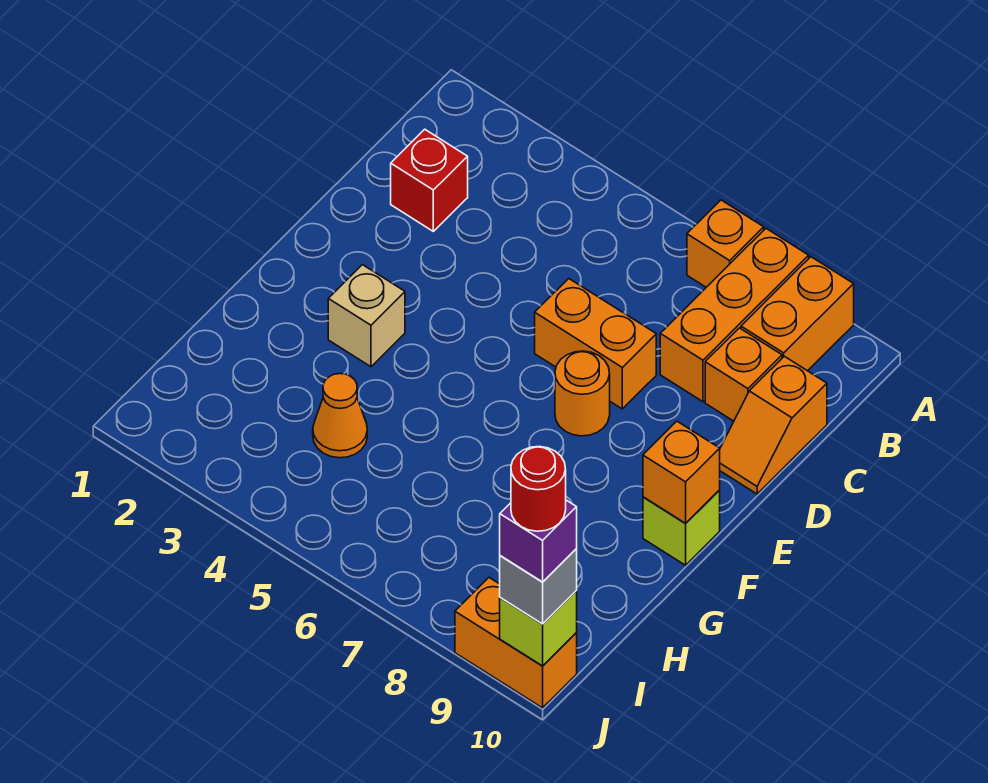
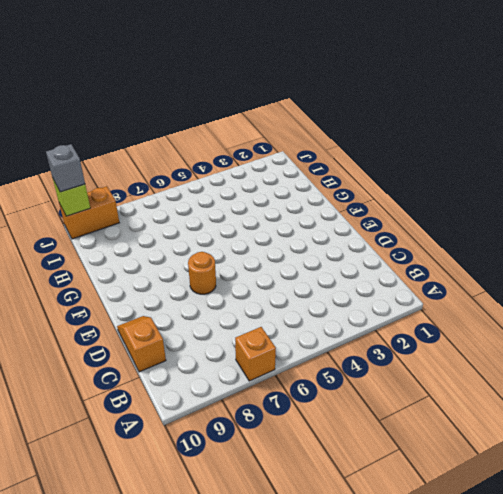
none -> orange brick A8:C8 level 1
none -> orange brick A9:B9 level 1
none -> red brick C2 level 1

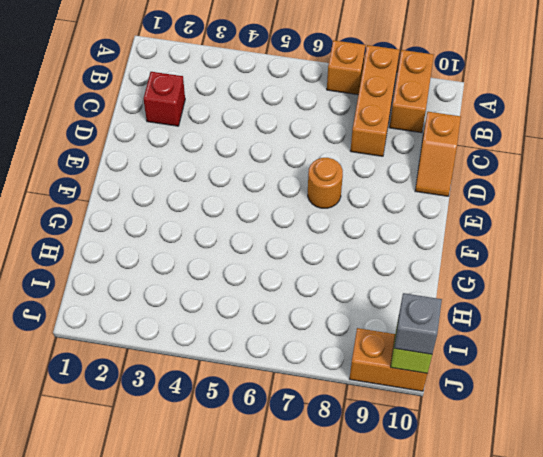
none -> orange brick C9 level 1
none -> orange brick D6:D7 level 1
none -> tan brick F3 level 1

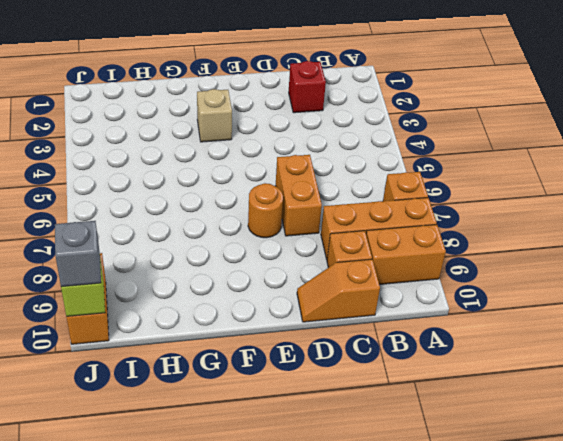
none -> lime brick F10 level 1
none -> orange cone H4 level 1
none -> orange brick F10 level 2

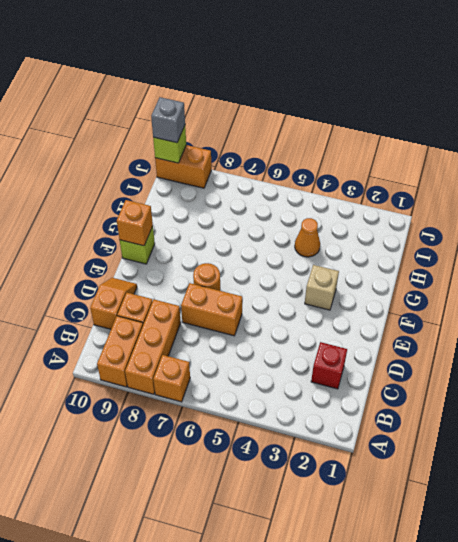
none -> purple brick J10 level 4
none -> red round brick J10 level 5

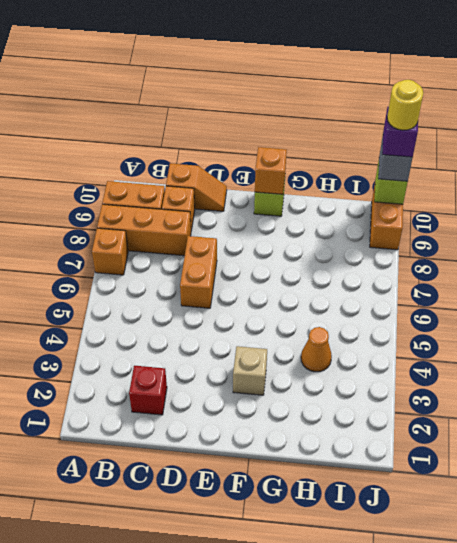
yellow round brick J10 level 5 -> red round brick J10 level 5
none -> orange round brick E7 level 1

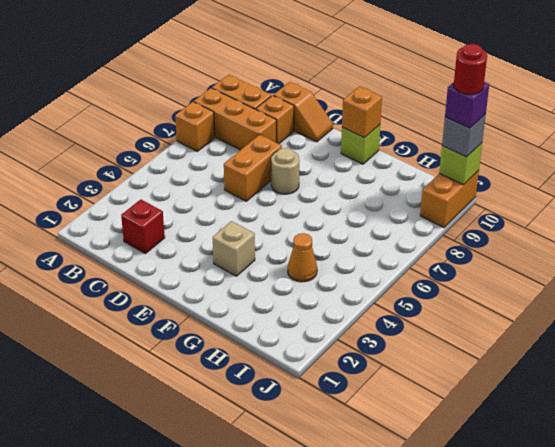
tan round brick E7 level 1 -> orange round brick E7 level 1

